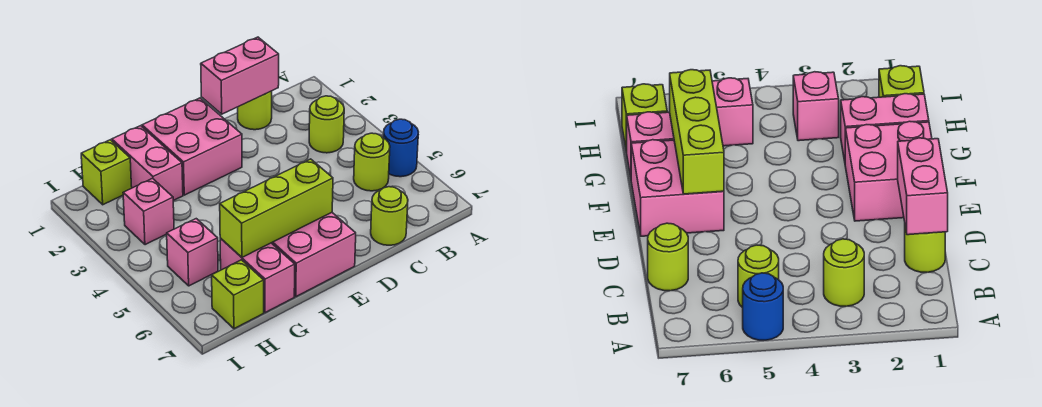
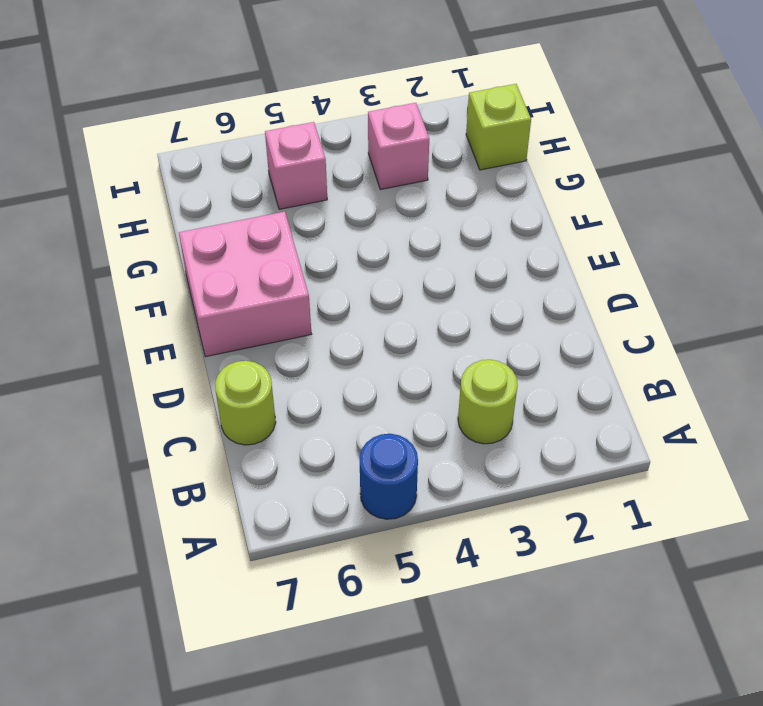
none -> lime round brick B5 level 1
none -> lime round brick C1 level 1
none -> pink brick E1:F2 level 1

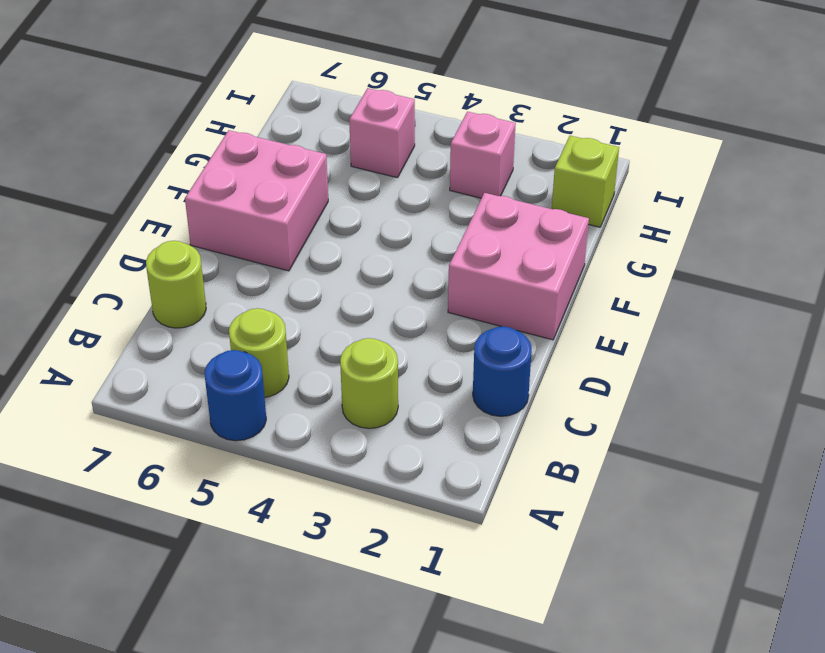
blue round brick C1 level 1 -> lime round brick C1 level 1
none -> pink brick G1:G2 level 1
none -> pink brick G6:G7 level 1
none -> lime brick H7 level 1

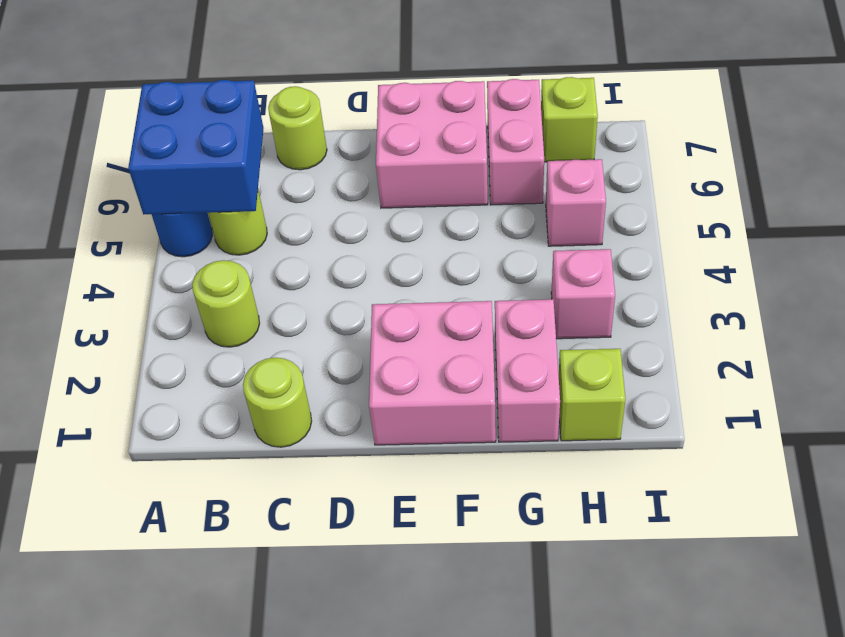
blue brick A5:B6 level 2 -> none
none -> pink brick C1:D1 level 2
none -> lime brick E6:G6 level 2

